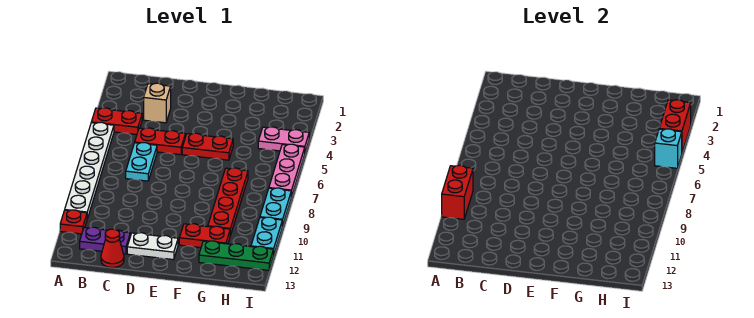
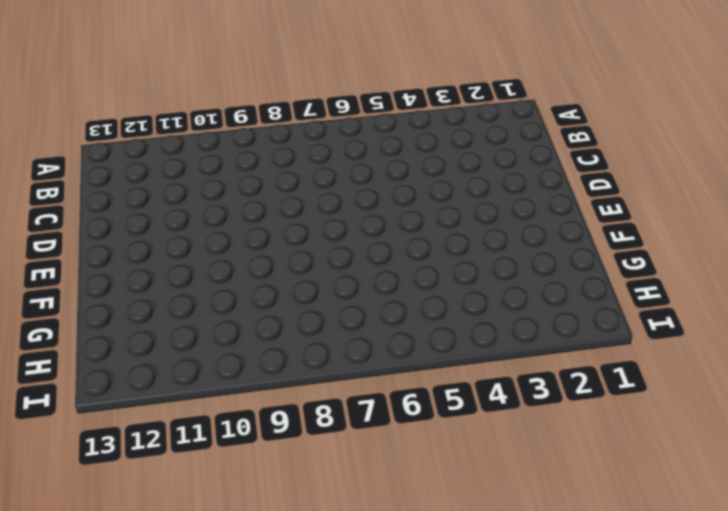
none -> red plate A4:B4 level 1
none -> white plate A5:A10 level 1
none -> red plate A11 level 1

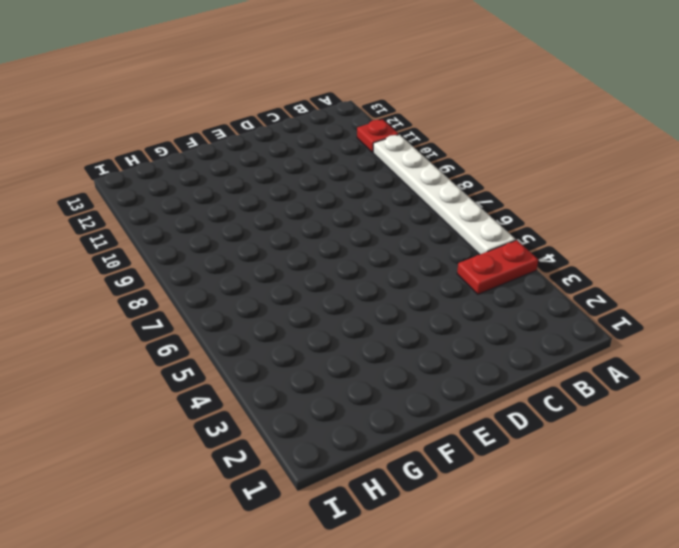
none -> purple plate B12:C12 level 1
none -> tan brick C3 level 1
none -> red plate C5:D5 level 1

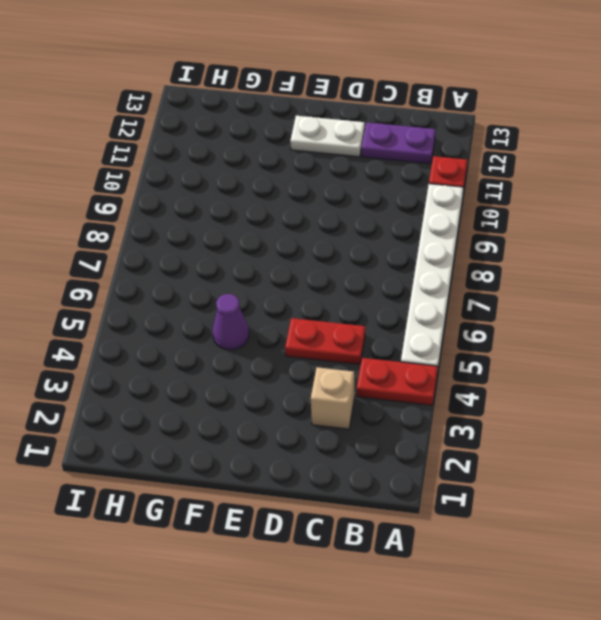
purple cone F5 level 1 -> red plate E5:F5 level 1
none -> cyan plate C6:C7 level 1
none -> red cone C13 level 1
none -> red plate F11:G11 level 1

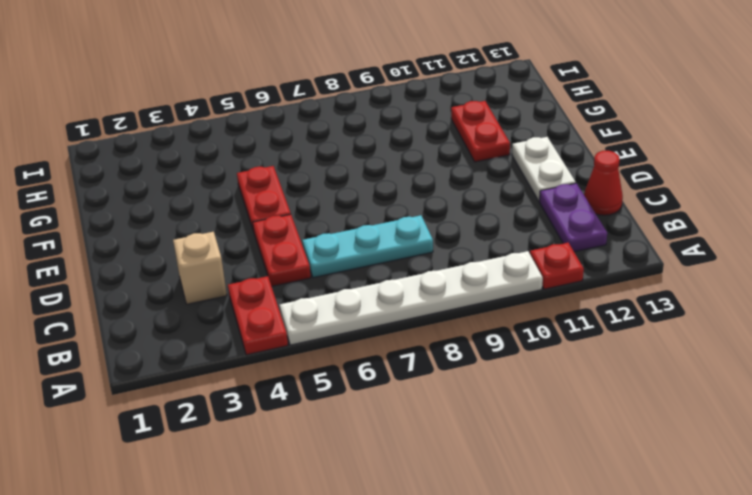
cyan plate C6:C8 level 1 -> cyan plate C6:C7 level 1
none -> red plate G7:G10 level 1
none -> green plate G12:I12 level 1
none -> pink plate H4:I4 level 1

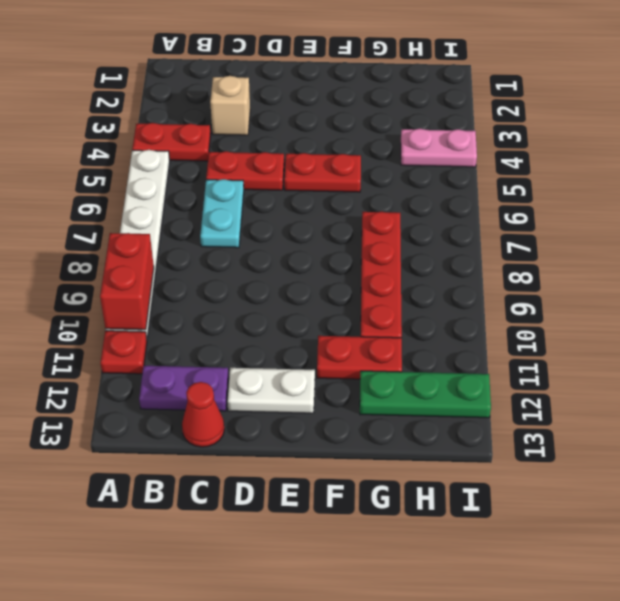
none -> pink plate I5:I7 level 1
none -> cyan plate I8:I9 level 1
none -> cyan plate I10:I11 level 1

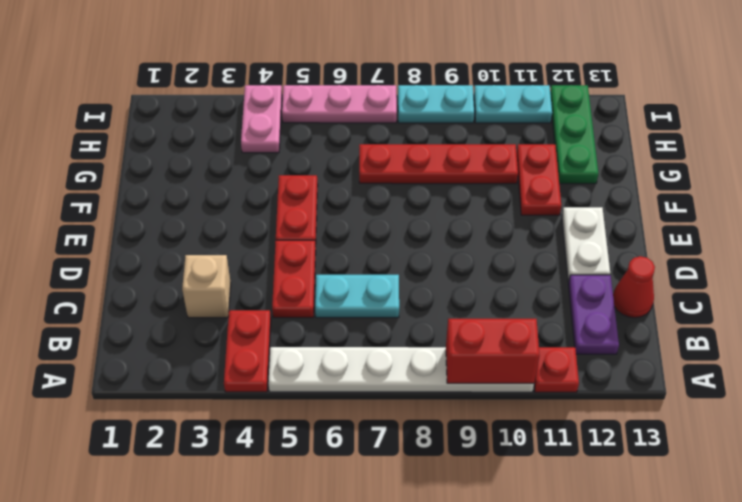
none -> red brick I3:I4 level 2
none -> cyan brick I5 level 2

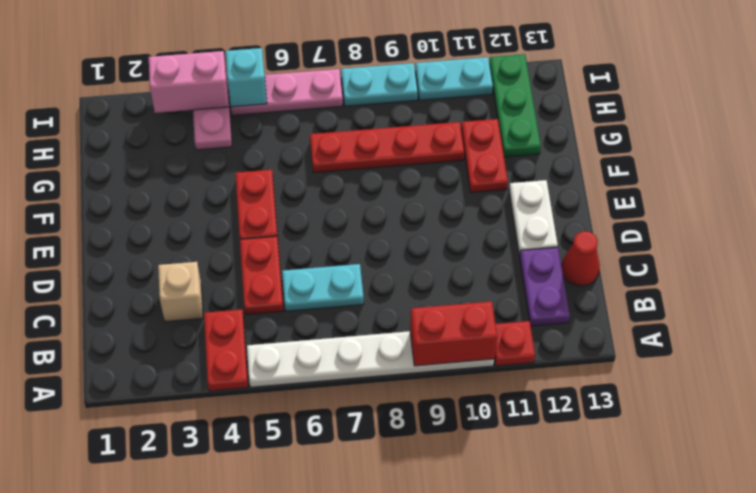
pink brick I3:I4 level 2 -> red brick I3:I4 level 2

